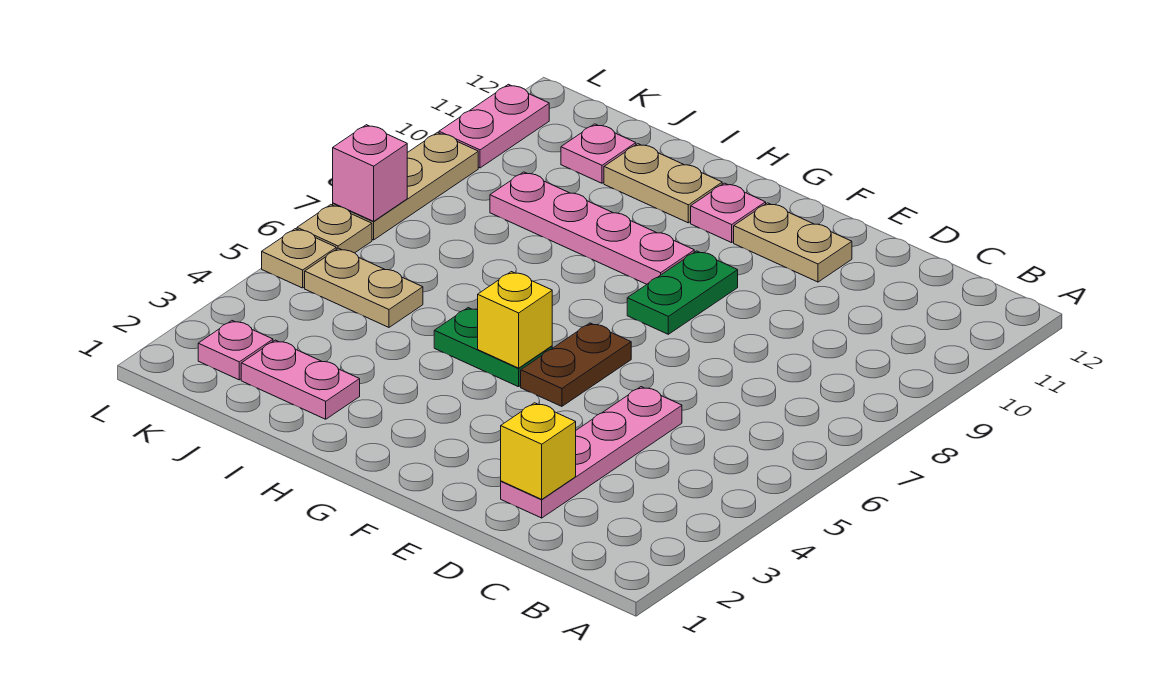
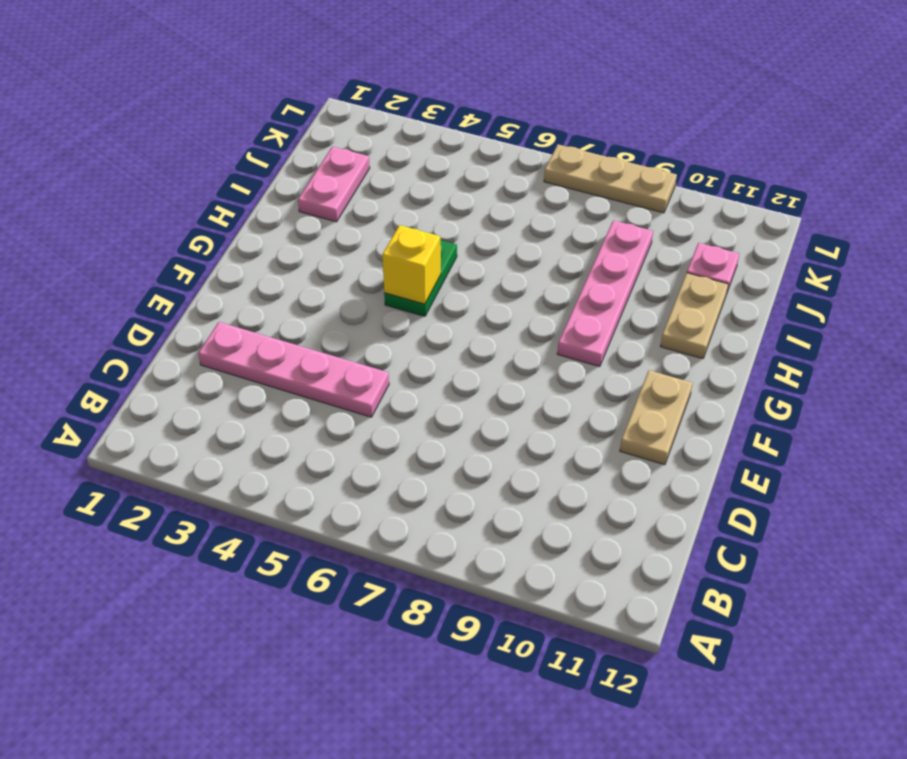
none -> brown plate F5:F6 level 1
none -> green plate F8:F9 level 1
none -> pink plate G11 level 1

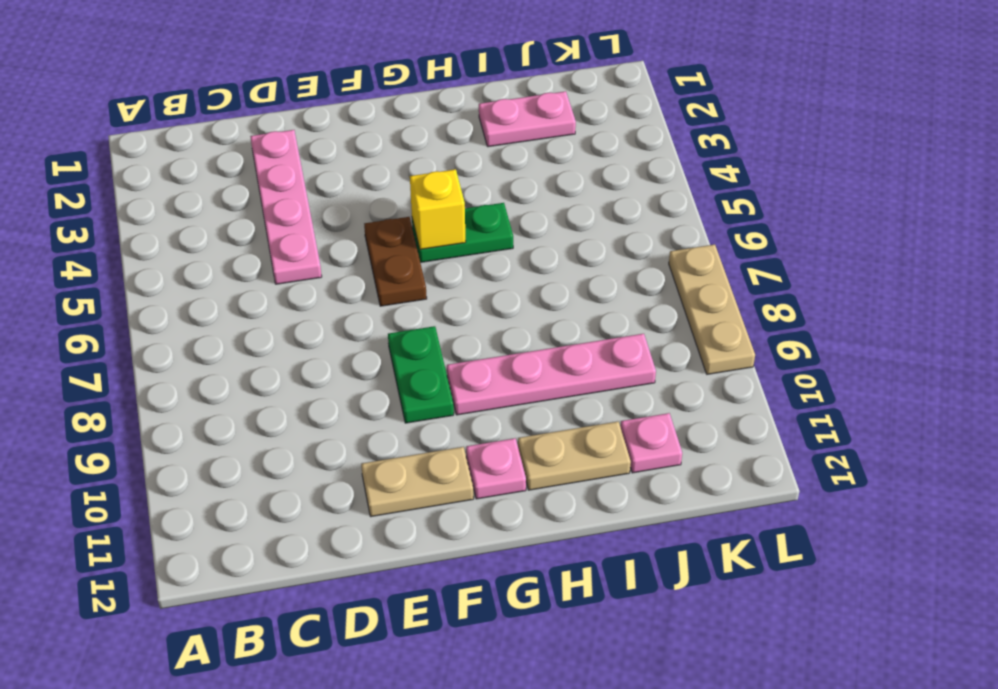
none -> tan plate J5:K5 level 1
none -> pink plate K2 level 1
none -> tan plate L5 level 1

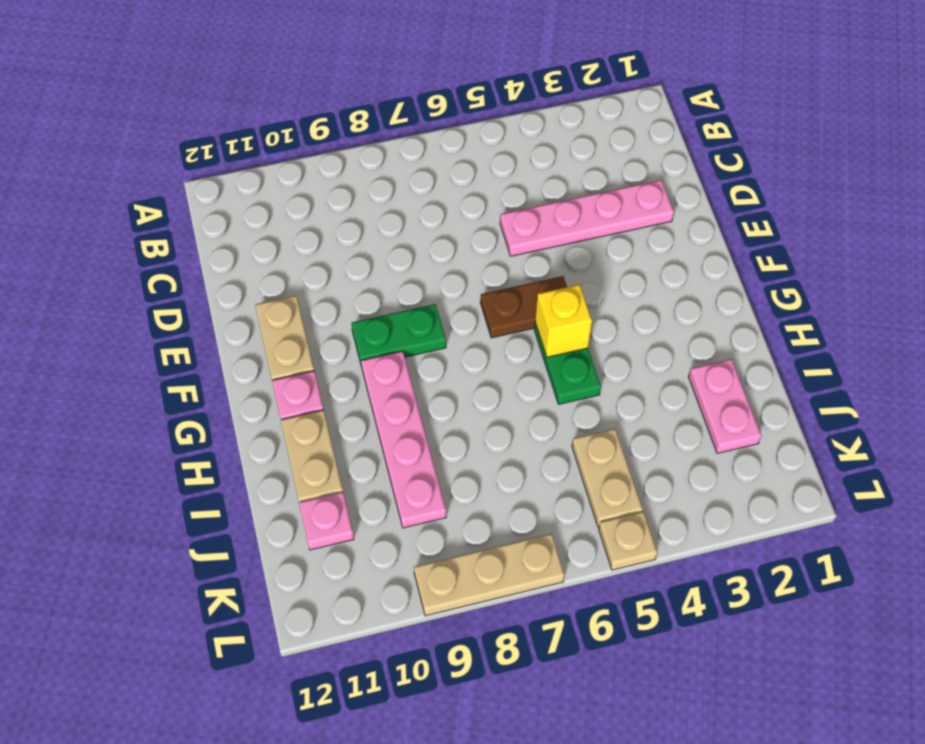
none -> pink plate K2 level 1
none -> tan plate L6 level 1
none -> pink plate L10:L11 level 1

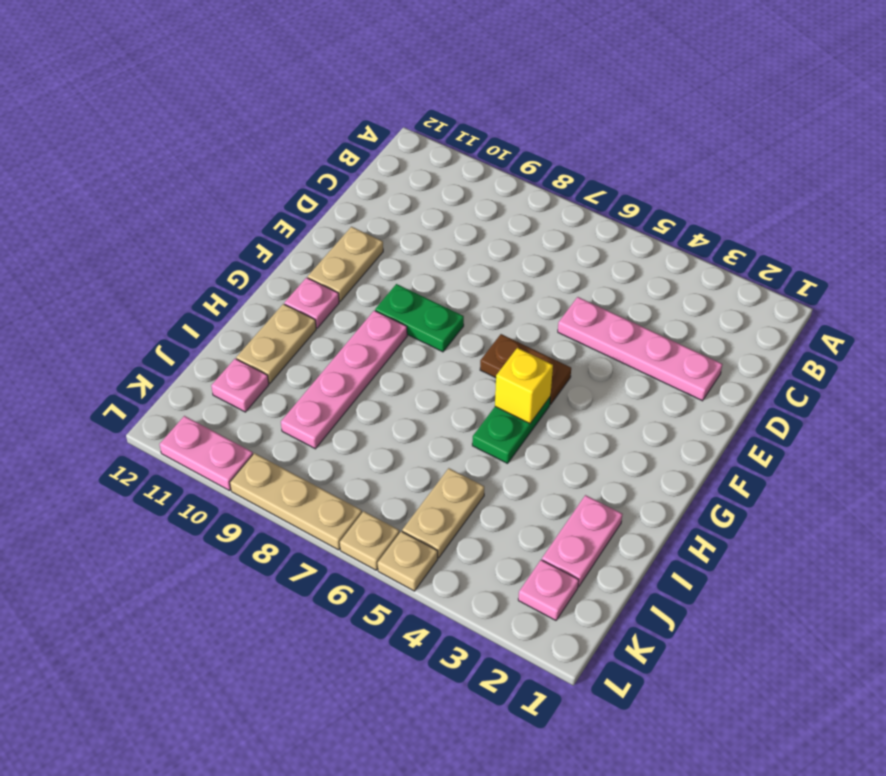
none -> yellow brick D2 level 2
none -> pink brick L7 level 2

